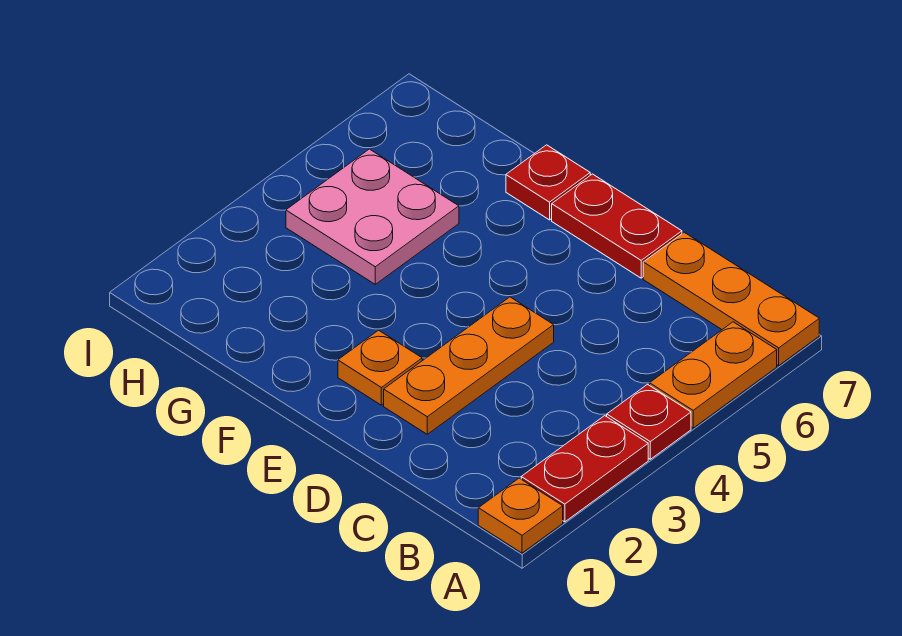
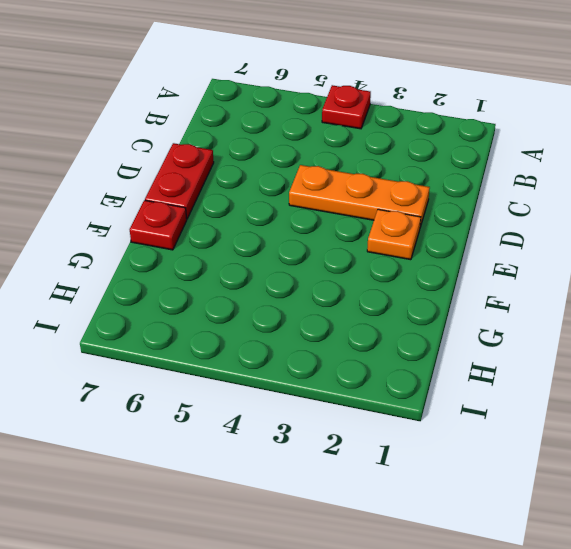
none -> orange plate A1 level 1
none -> red plate A2:A3 level 1

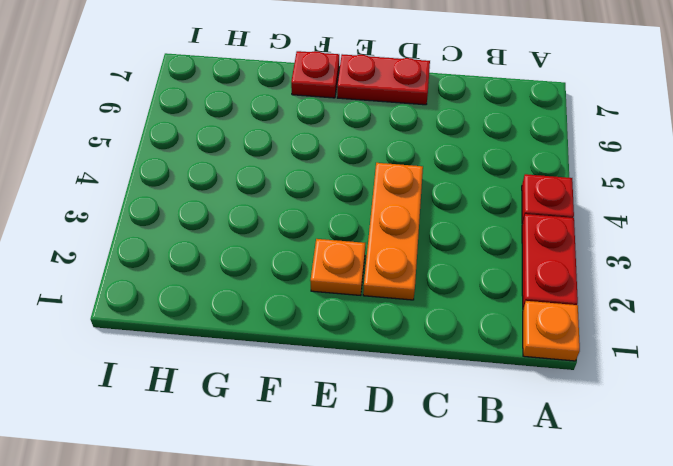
none -> orange plate A5:A6 level 1
none -> orange plate A7:C7 level 1

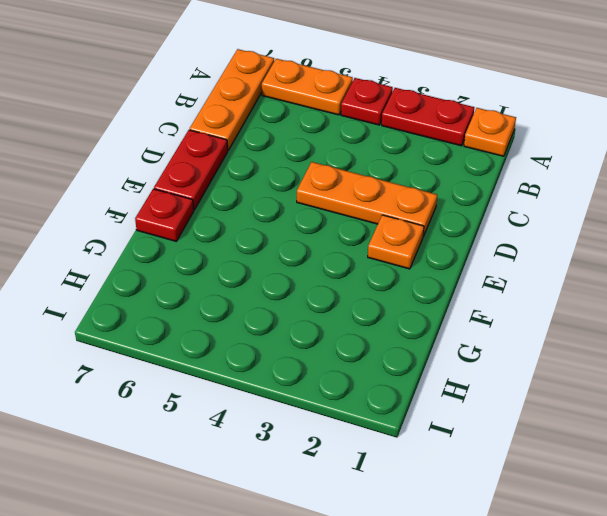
none -> pink plate G4:H5 level 1

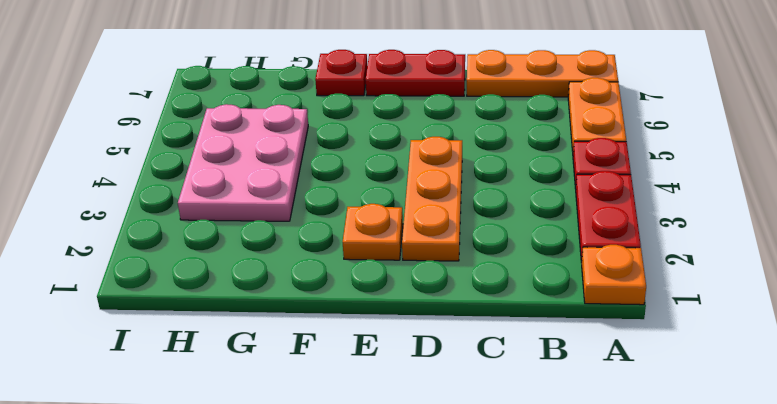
pink plate G3:H5 level 1 -> pink plate G4:H5 level 1

